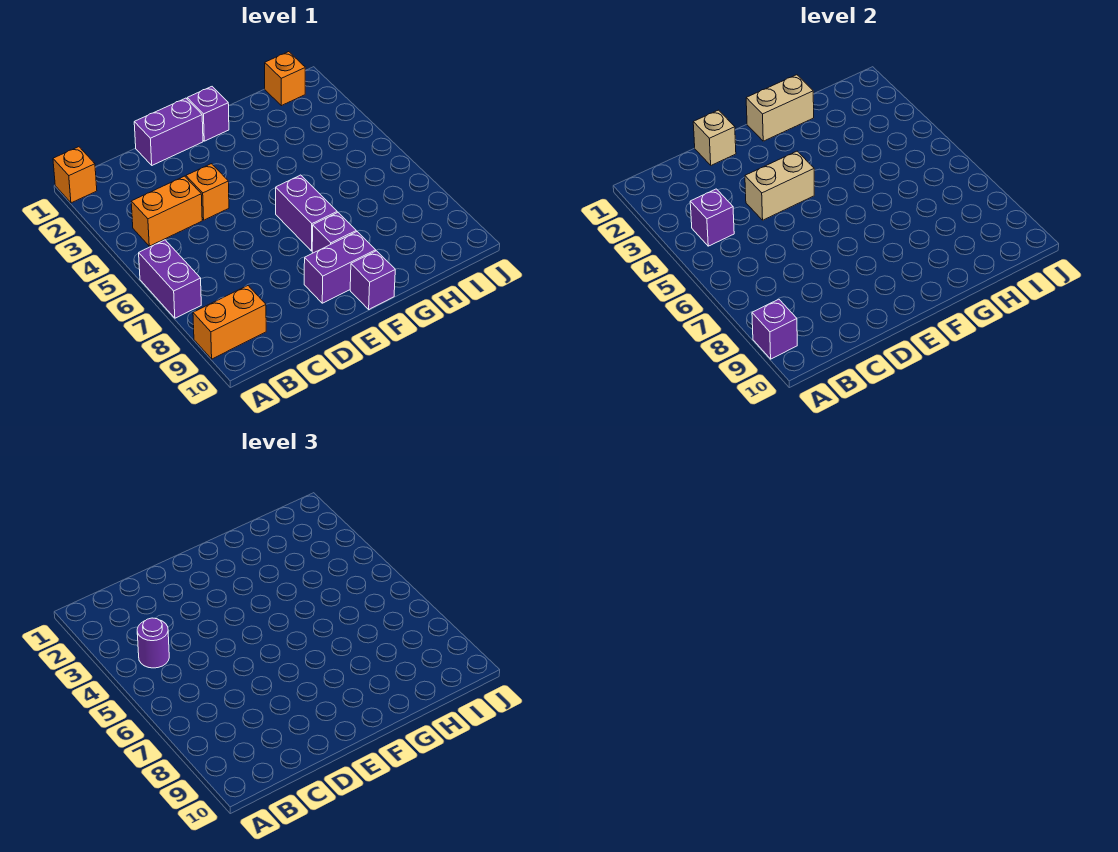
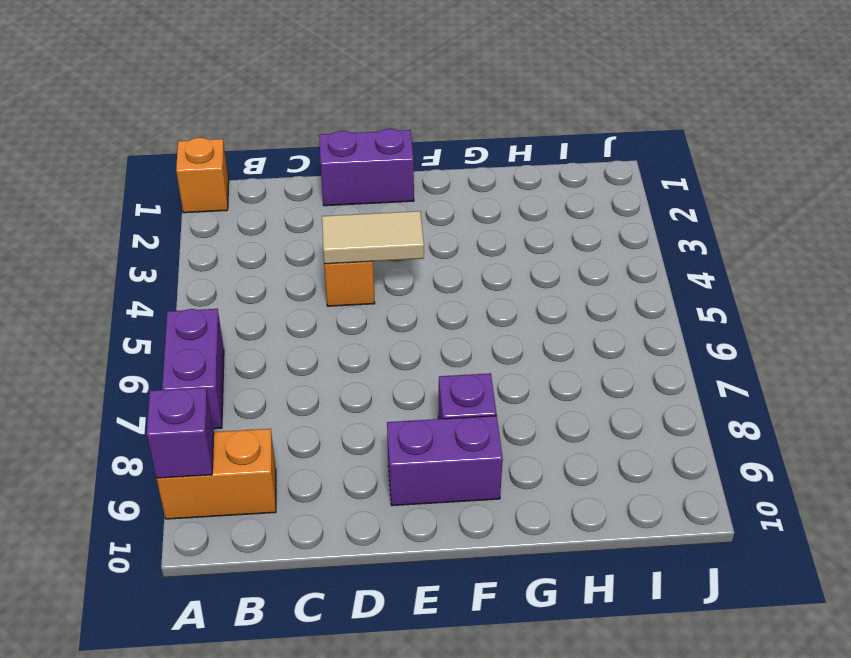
tan tile D4:E4 level 2 -> tan brick D4:E4 level 2
none -> orange brick B4:C4 level 1
none -> purple brick F1 level 1
none -> purple brick F6:F7 level 1

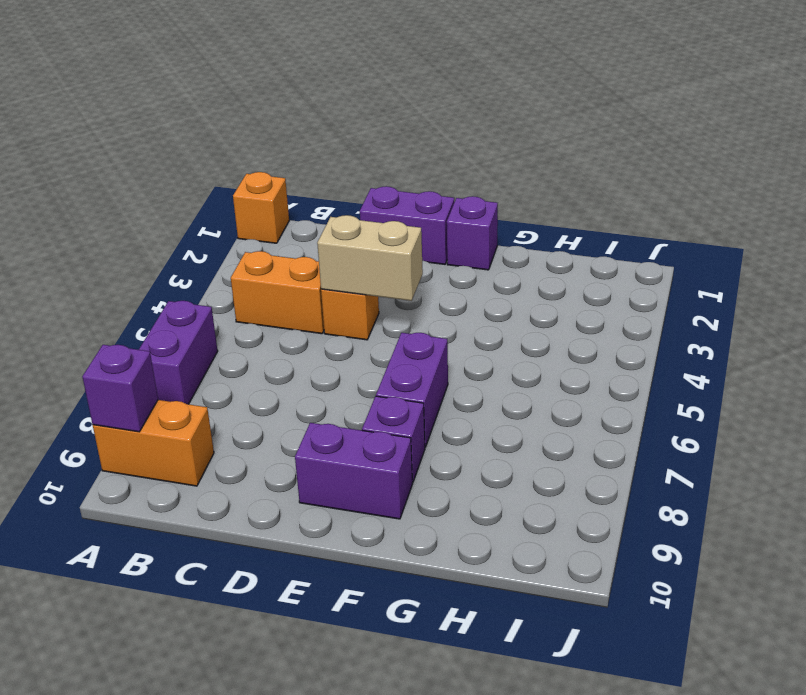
none -> purple brick F10 level 1
none -> orange brick I1 level 1
none -> purple brick B4 level 2

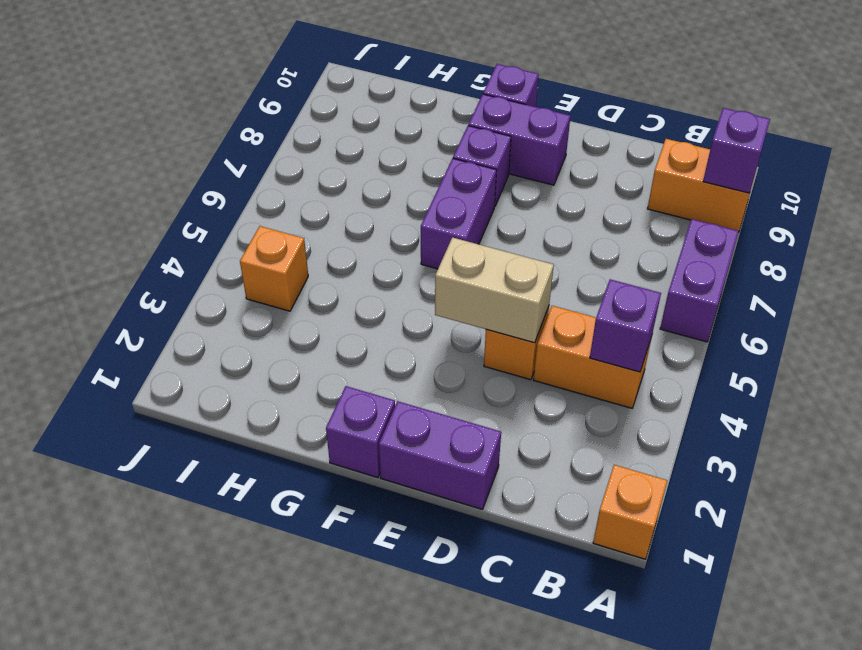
orange brick I4 level 1 -> orange brick I1 level 1
none -> tan brick D1 level 2
none -> tan brick F1:G1 level 2
none -> purple round brick B4 level 3

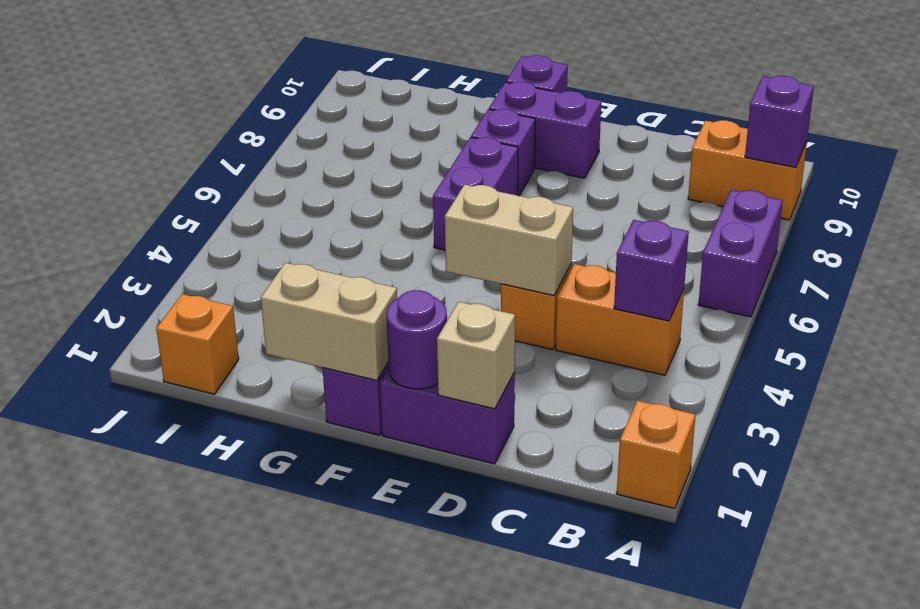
purple round brick E1 level 2 -> purple round brick B4 level 3

